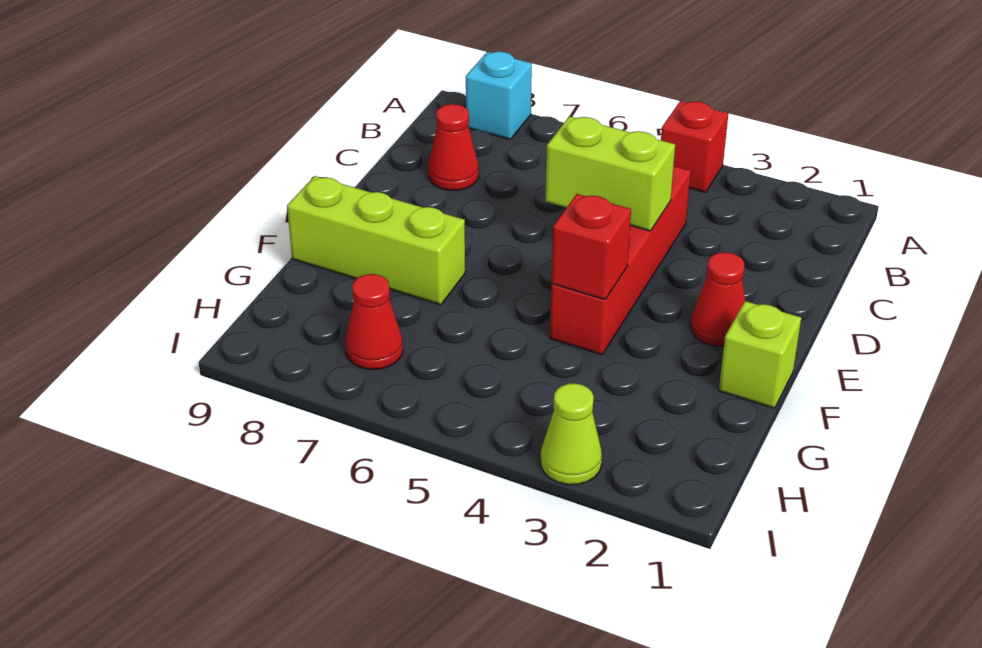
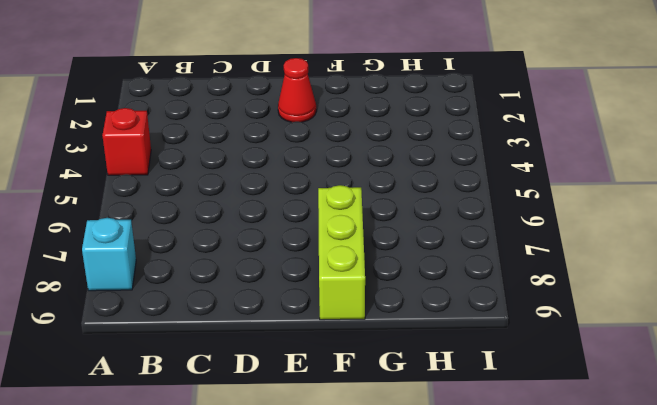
none -> red brick C4:F4 level 1
none -> red cone C8 level 1

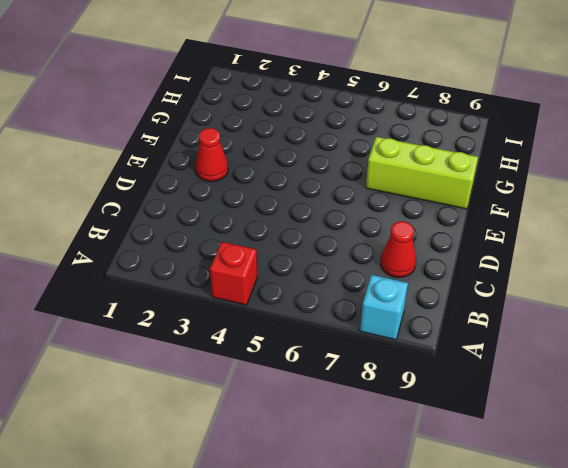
none -> red brick C4:F4 level 1
none -> lime brick F1 level 1

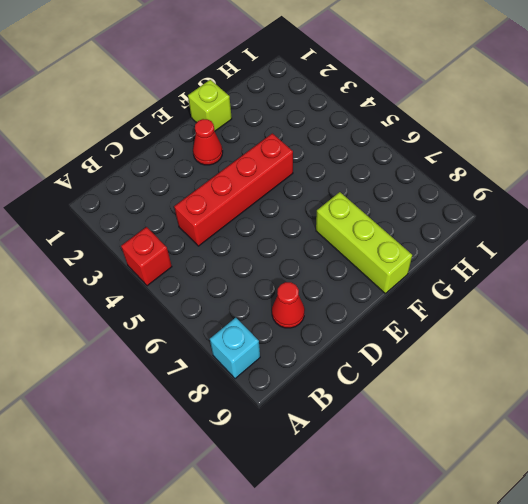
none -> red cone H7 level 1
none -> lime cone I3 level 1

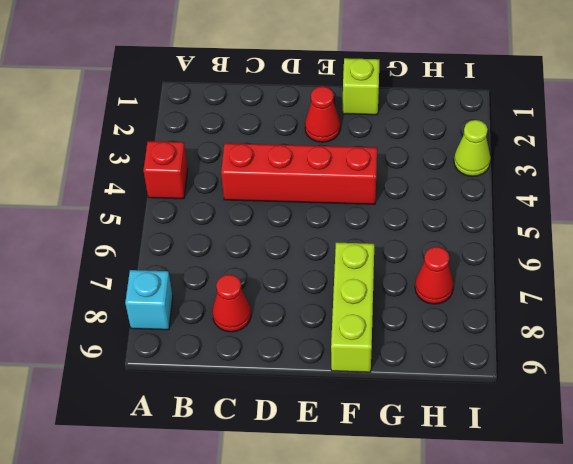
none -> lime brick D4:D5 level 2
none -> red brick F4 level 2

